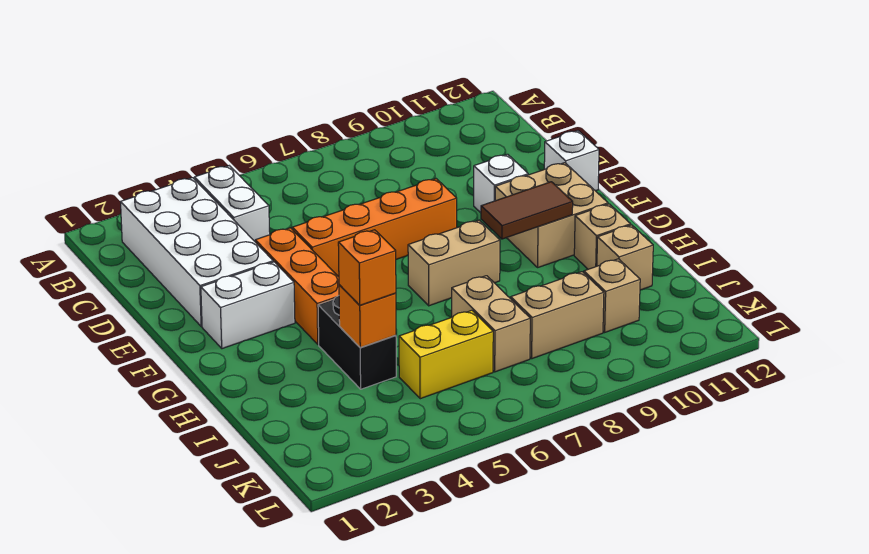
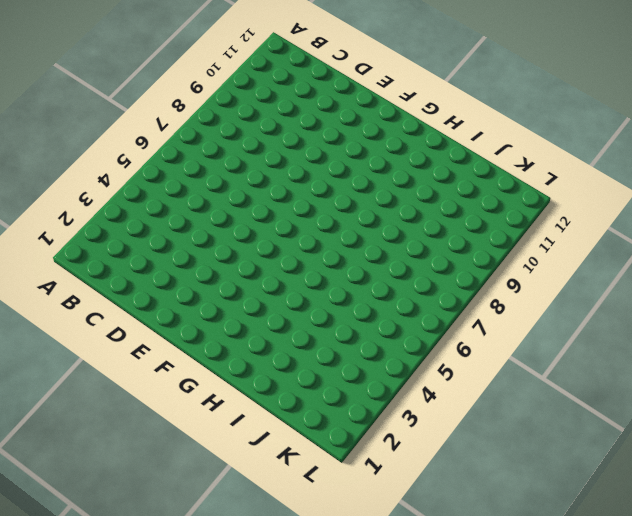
none -> white brick B2:E3 level 1
none -> white brick B4:C4 level 1
none -> orange brick E4:G4 level 1

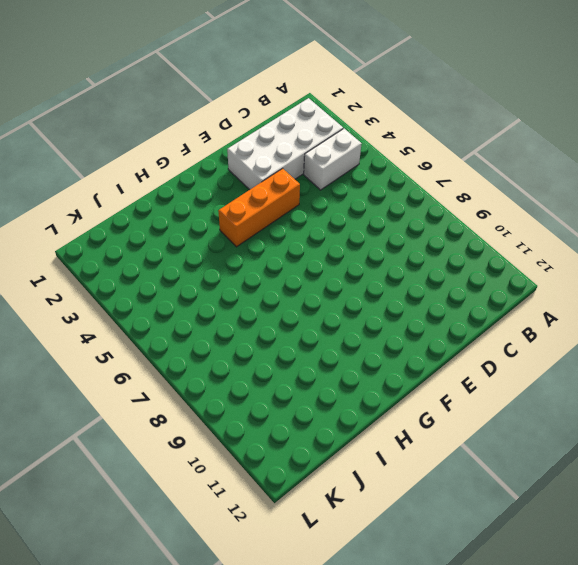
none -> orange brick E5:E8 level 1
none -> white brick E10 level 1
none -> white brick E12 level 1

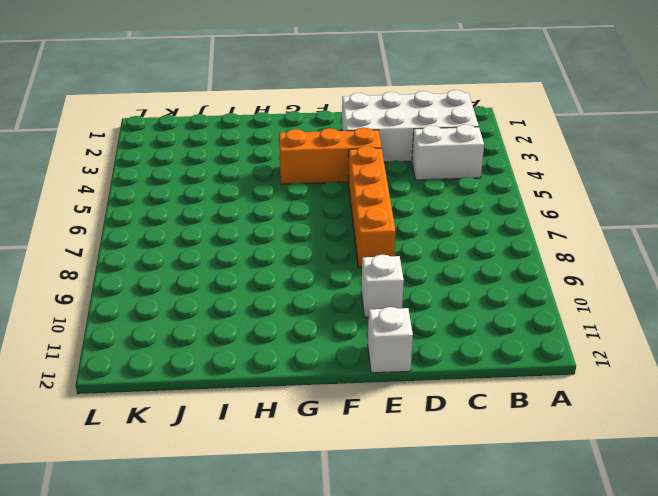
none -> white brick F2:F3 level 1
none -> tan brick F10:G11 level 1
none -> tan brick G7:G8 level 1

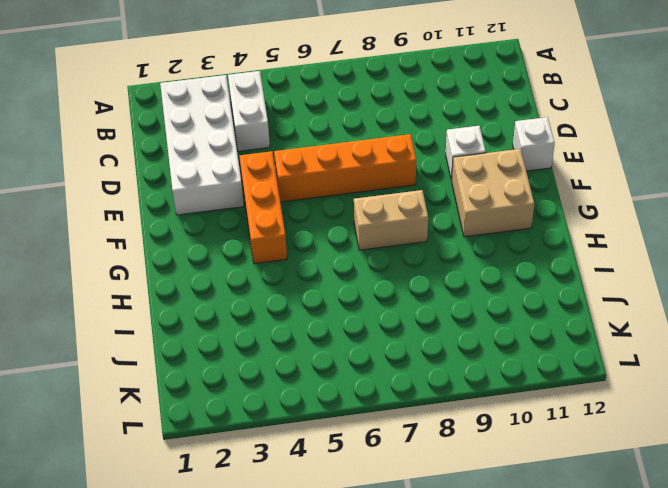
none -> white brick F2:F3 level 1
none -> black brick H4:I4 level 1
none -> tan brick H11 level 1

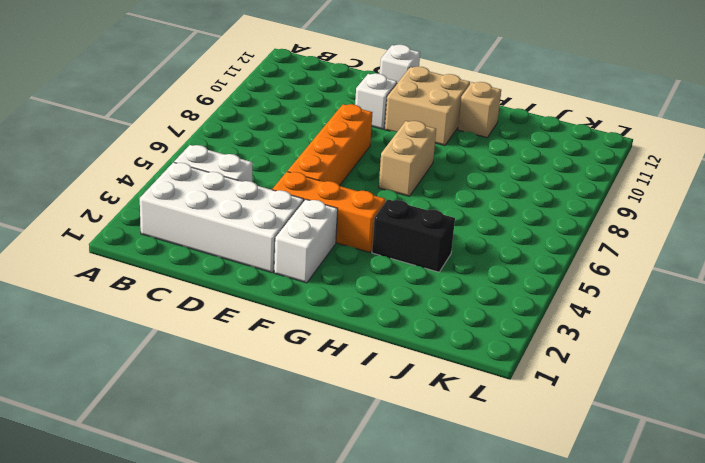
none -> tan brick I7:J7 level 1
none -> tan brick I11 level 1
none -> yellow brick J5:J6 level 1

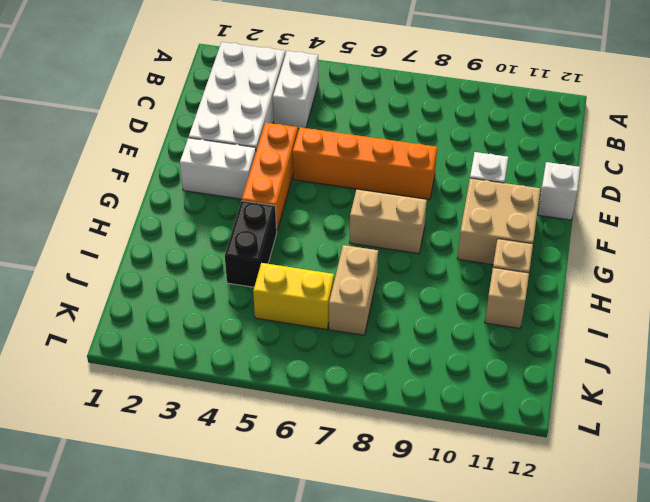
none -> tan brick J8:J9 level 1
none -> tan brick J10 level 1
none -> brown tile G9:G10 level 2

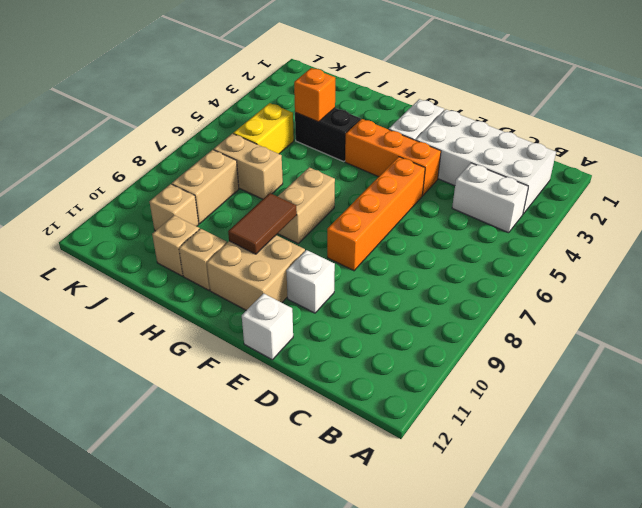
none -> orange brick I4 level 3

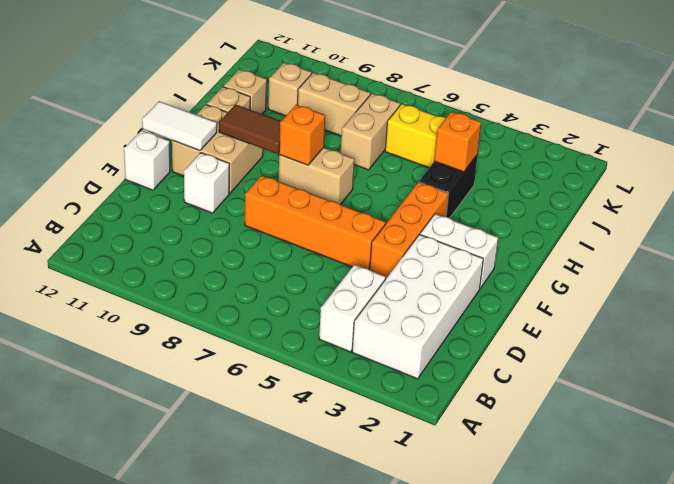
white tile F11:F12 level 2 -> none
orange brick G8 level 2 -> orange brick I4 level 3

